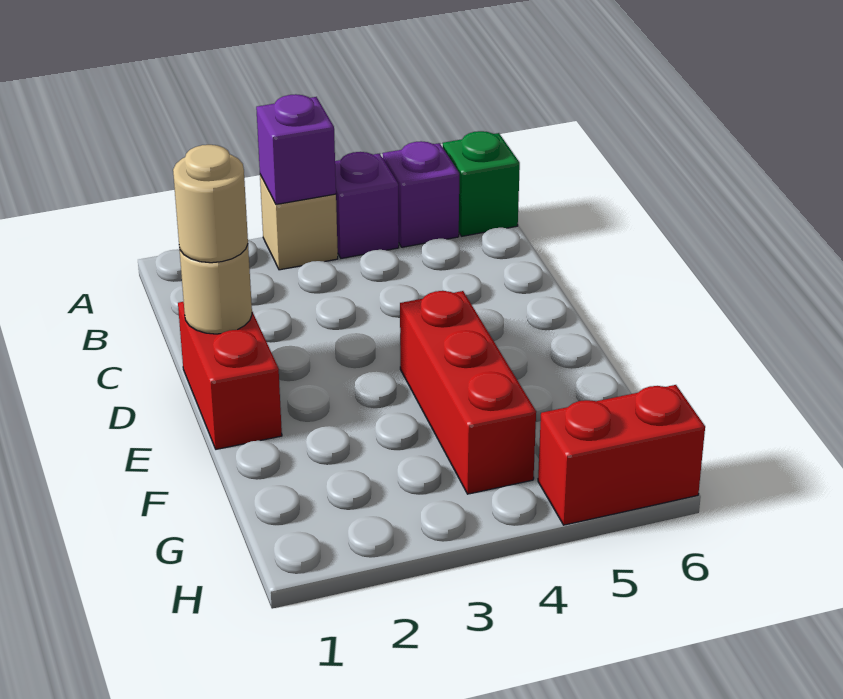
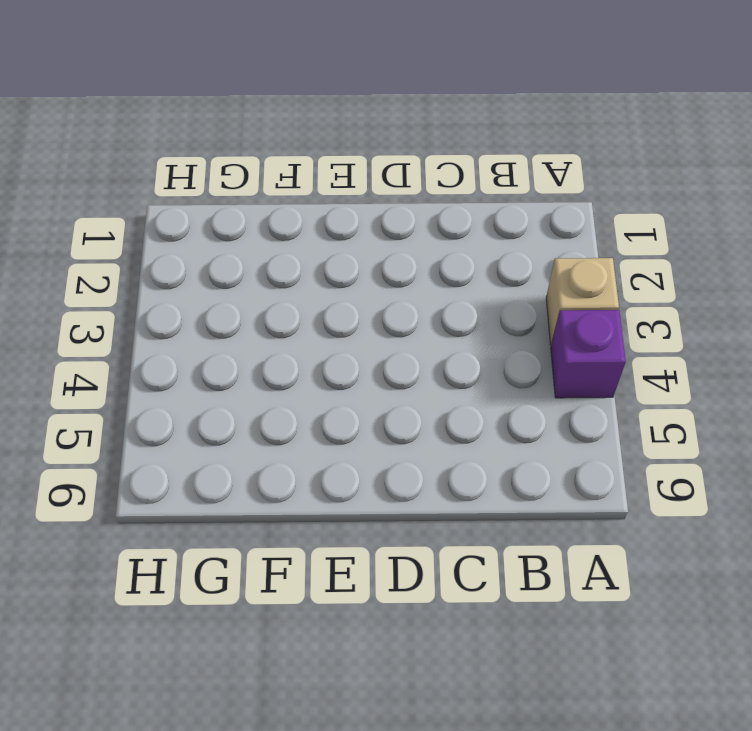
none -> purple brick A5 level 1
none -> green brick A6 level 1

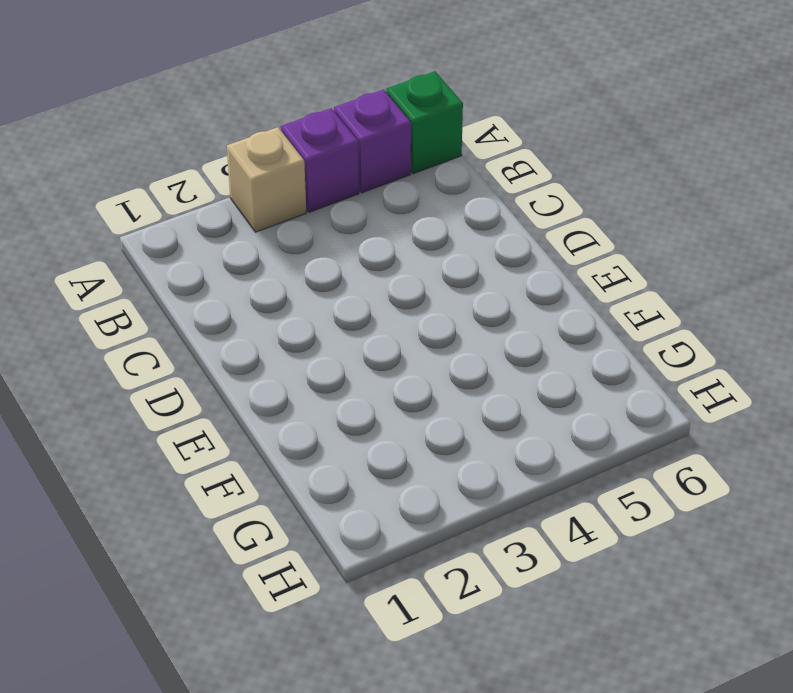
none -> red brick D1:E1 level 1
none -> red brick E4:G4 level 1

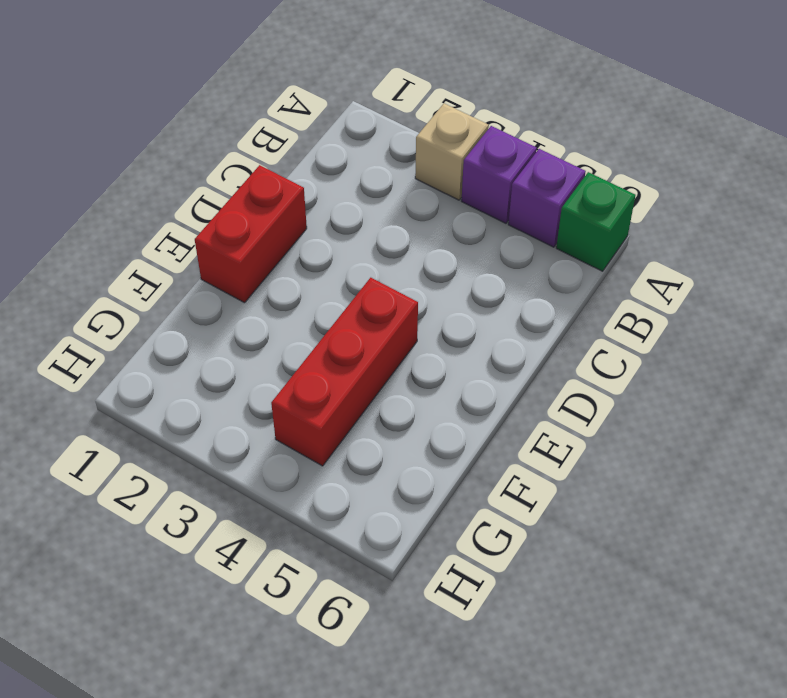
none -> red brick H5:H6 level 1
none -> purple brick A3 level 2

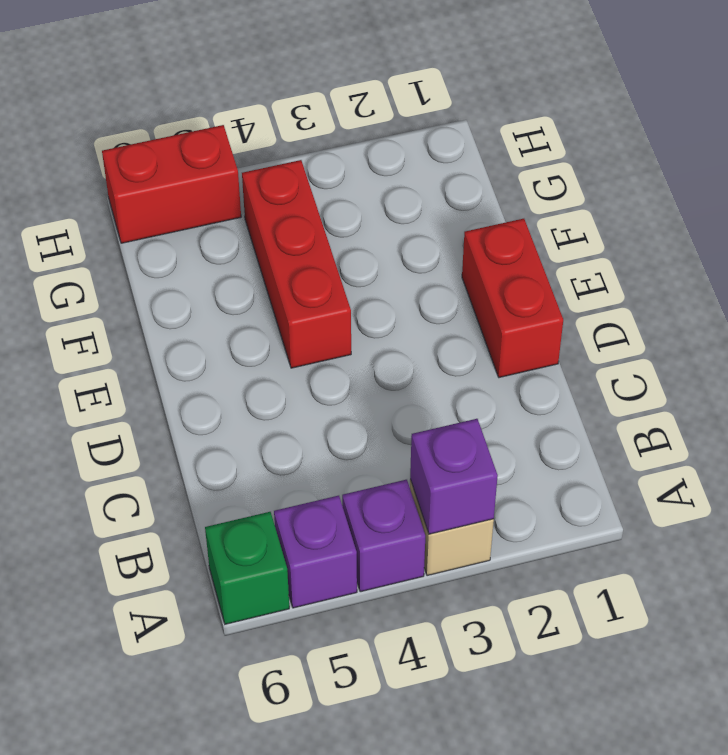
none -> tan round brick D1 level 2
none -> tan round brick D1 level 3

